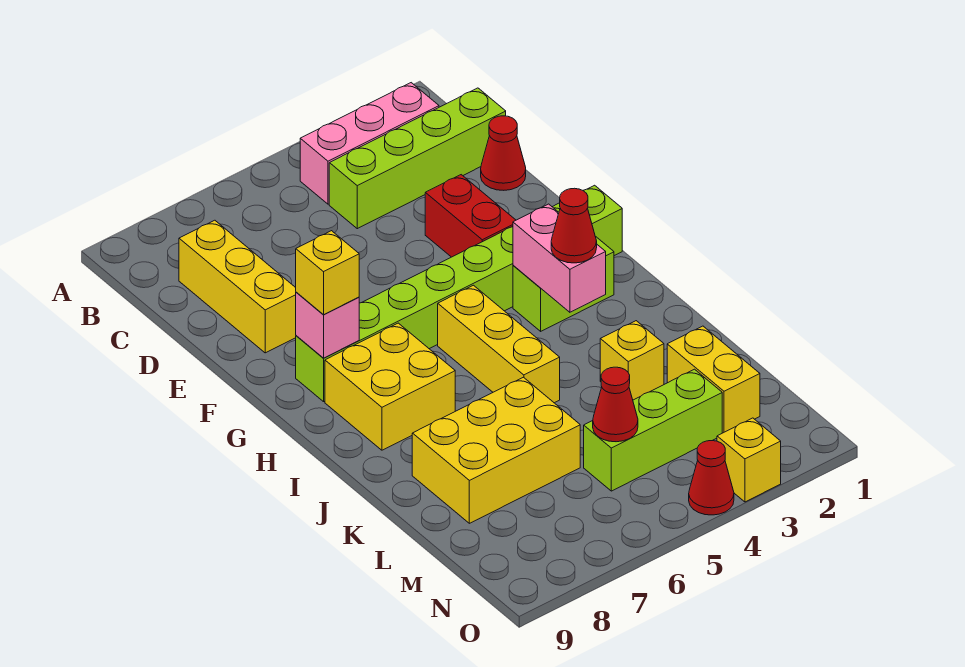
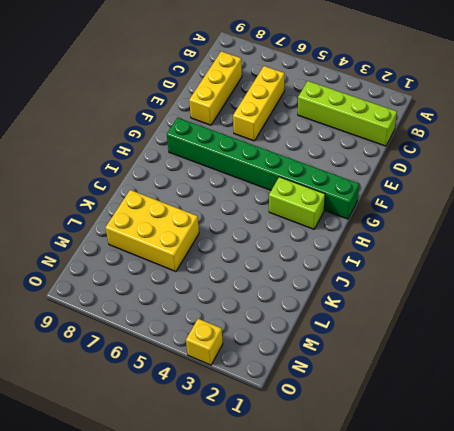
yellow brick C6:E6 level 1 -> yellow brick H5:J5 level 1
green brick G1:G8 level 1 -> lime brick G1:G8 level 1
none -> pink brick B2:B4 level 1
none -> red cone D1 level 1
none -> red brick E3:F3 level 1

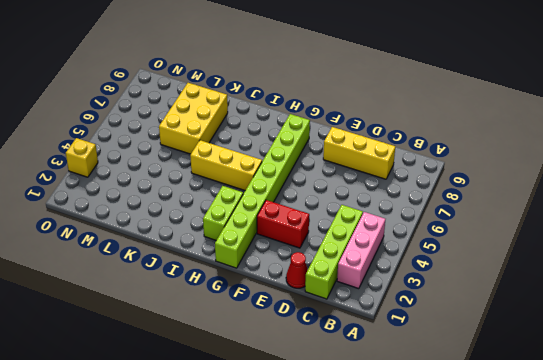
none -> yellow brick H7:I8 level 1
none -> yellow brick K3 level 1
none -> yellow brick L2:M2 level 1

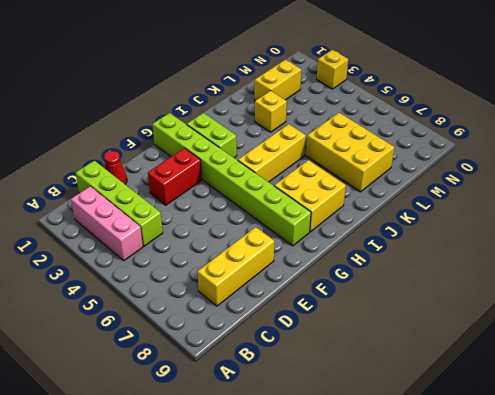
none -> lime brick M3:M5 level 1
none -> red cone O4 level 1
none -> pink brick G8 level 2

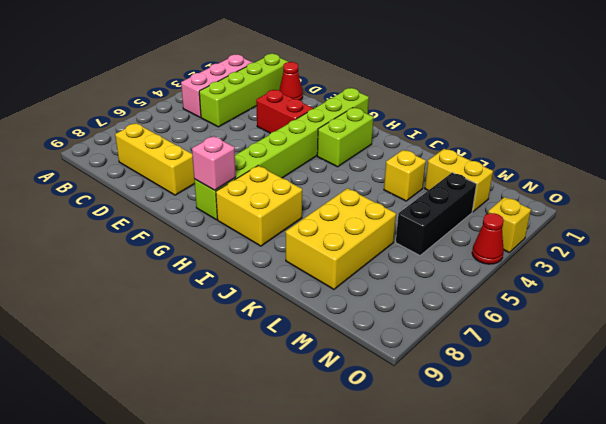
black brick M3:M5 level 1 -> lime brick M3:M5 level 1
none -> yellow brick H5:J5 level 1
none -> pink brick H3:I3 level 2
none -> red cone M5 level 2

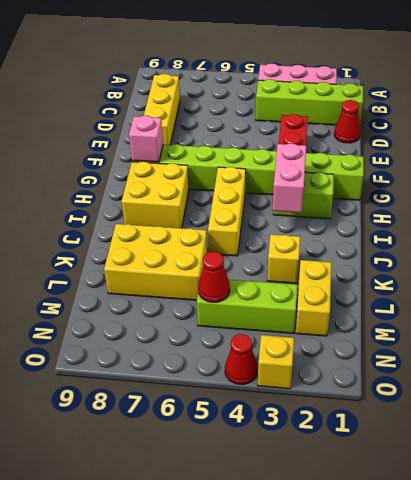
none -> yellow brick G8 level 3
none -> red cone I3 level 3

